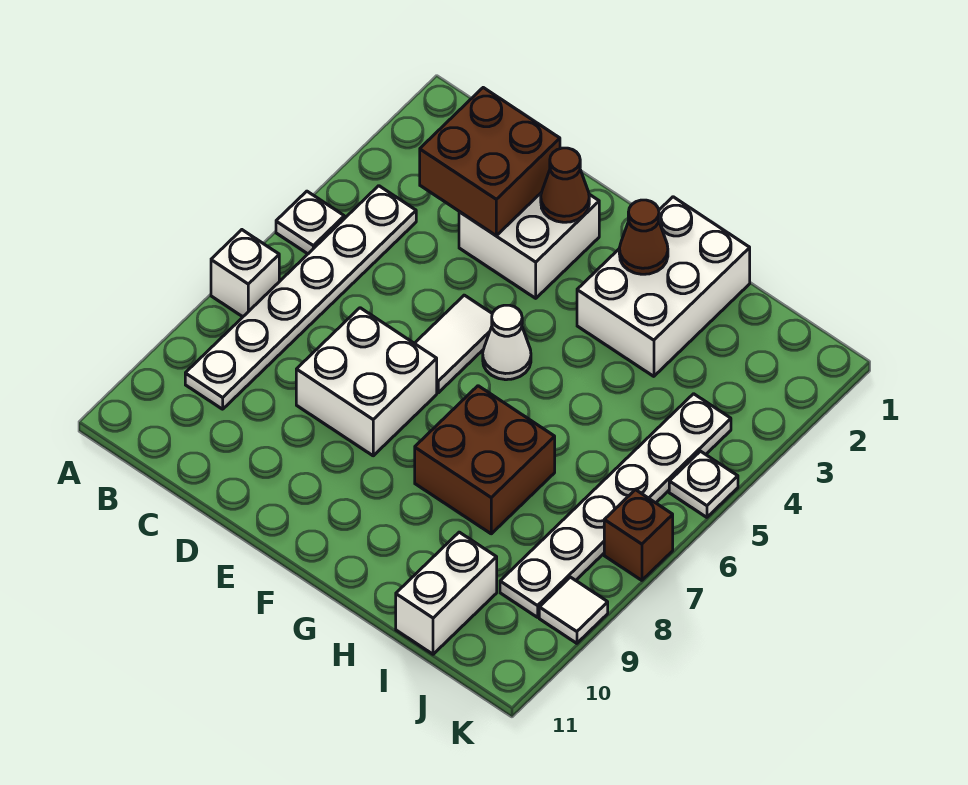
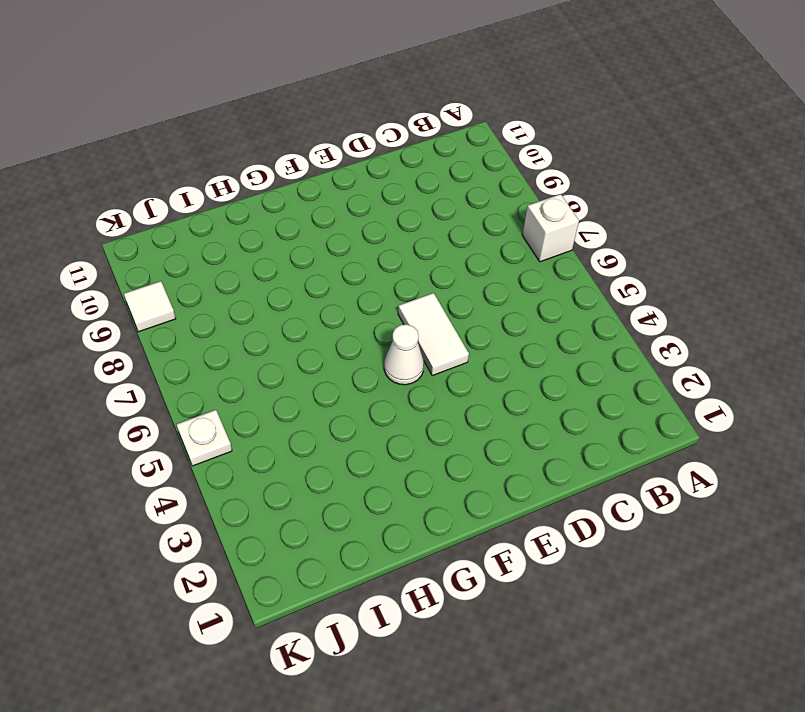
none -> white plate A5 level 1
none -> white plate B4:B9 level 1
none -> white brick D2:E3 level 1

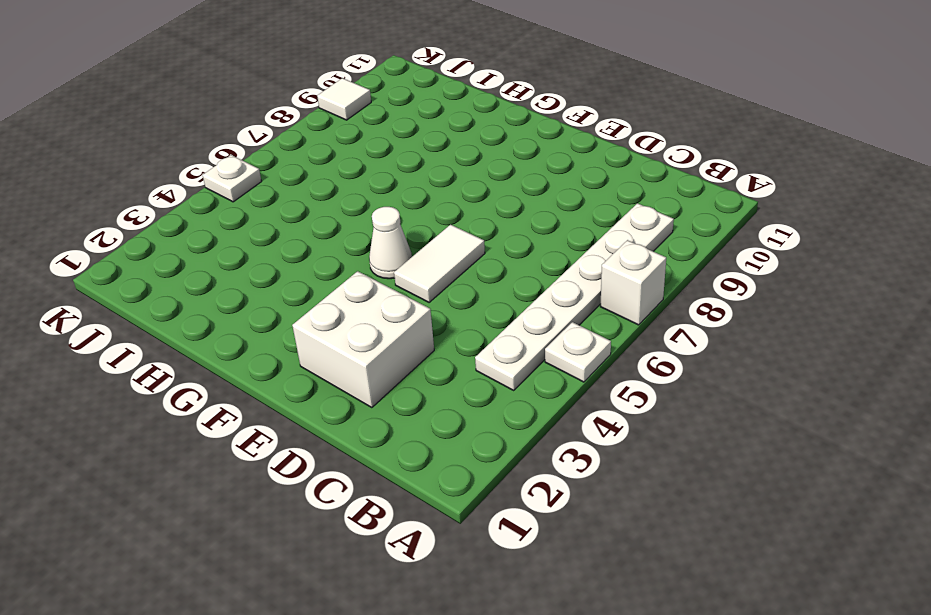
none -> white brick D7:E8 level 1
none -> white brick G1:H3 level 1
none -> brown brick G7:H8 level 1

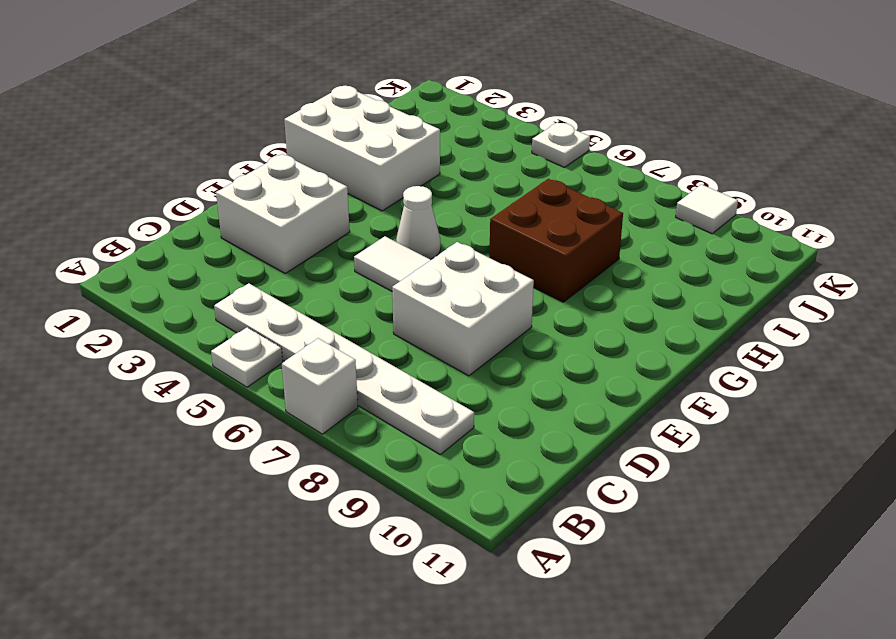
none -> white brick I10:I11 level 1
none -> white plate J4:J9 level 1
none -> brown brick K7 level 1

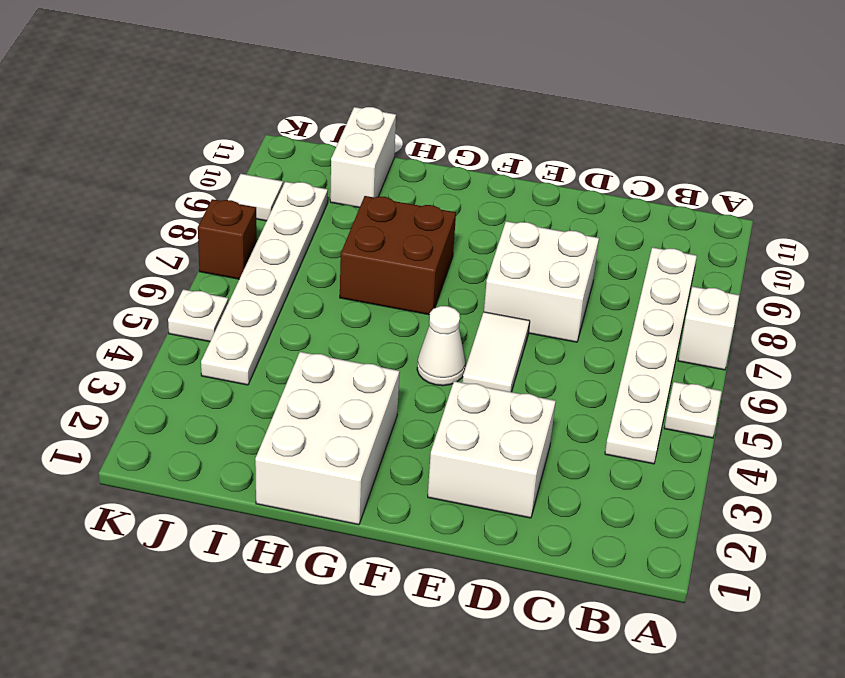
none -> brown brick C2:D3 level 2
none -> brown cone E2 level 2
none -> brown cone G2 level 2

